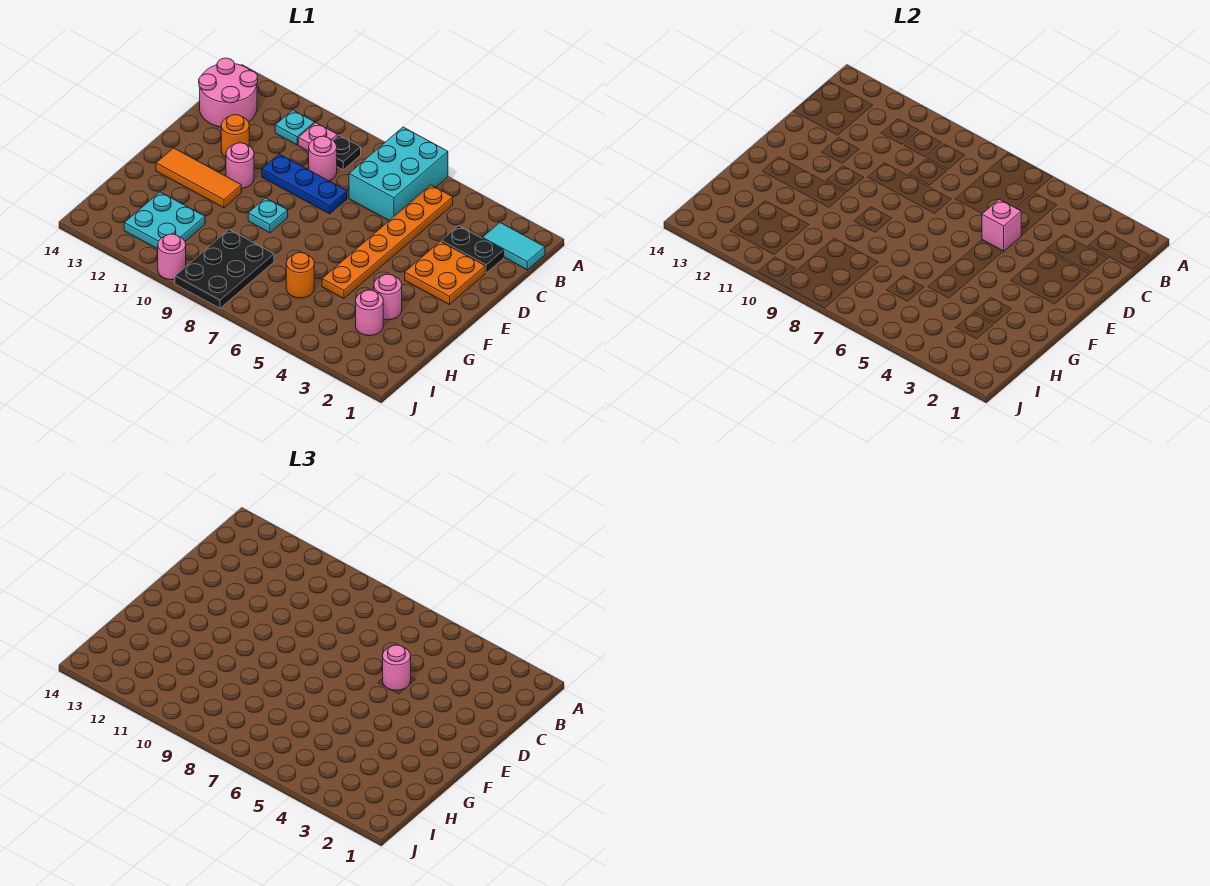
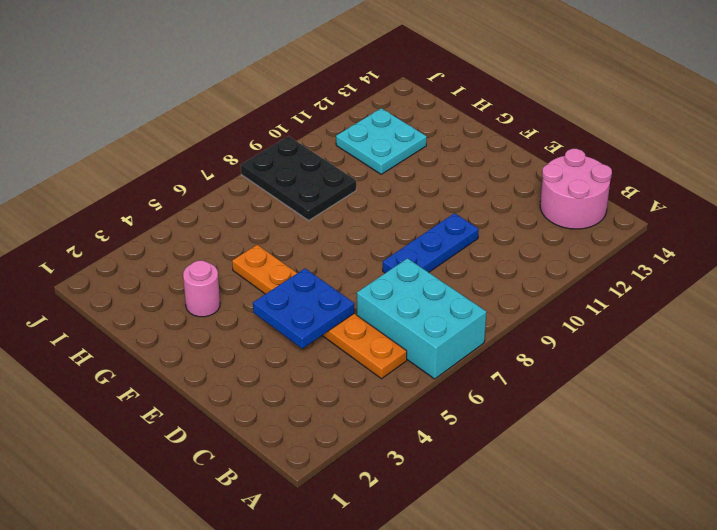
blue plate D4:E5 level 2 -> pink brick D5 level 2
none -> cyan tile B1:B2 level 1
none -> black plate B9 level 1
none -> pink plate B10 level 1

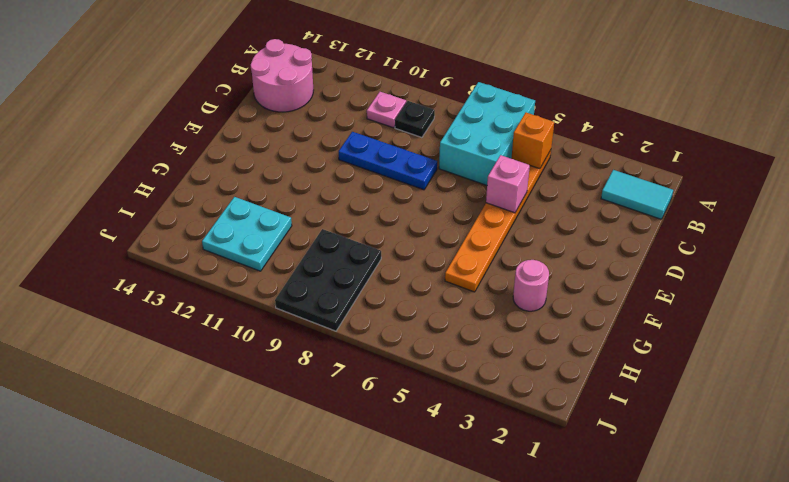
orange brick B5 level 2 -> none
none -> cyan plate B11 level 1
none -> black plate C2:C3 level 1
none -> pink round brick C9 level 1

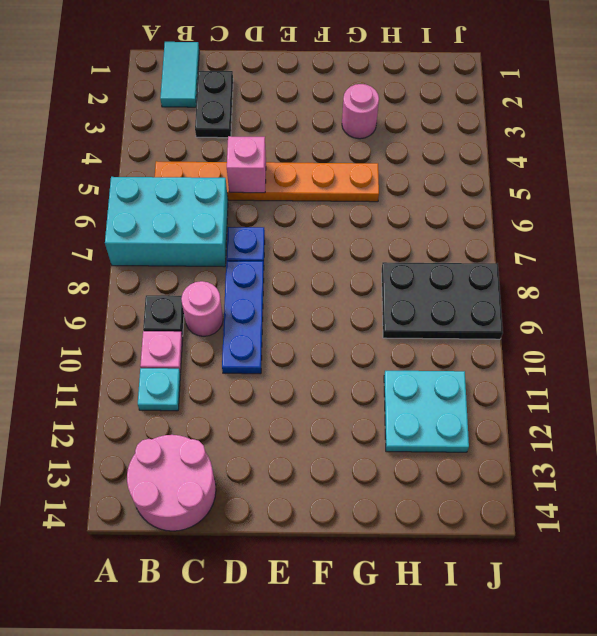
blue plate D7 level 1 -> none
none -> orange plate D2:E3 level 1
none -> orange round brick D12 level 1
none -> pink round brick E11 level 1

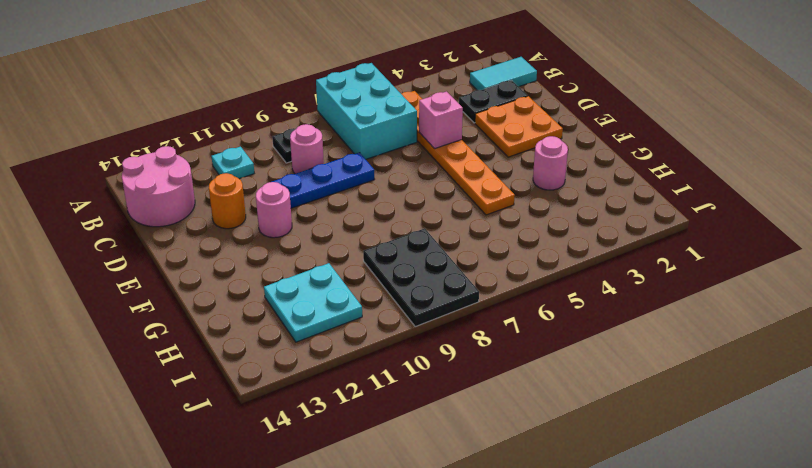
none -> pink plate B10 level 1
none -> cyan plate F9 level 1
none -> orange tile F11:F13 level 1

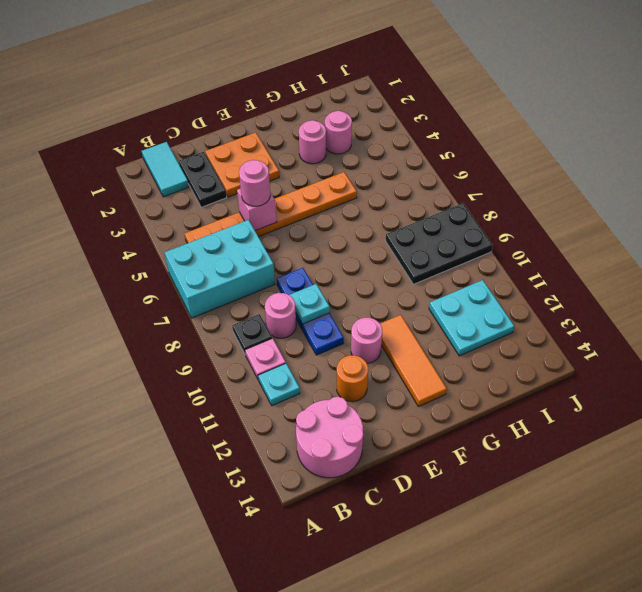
cyan plate D9 level 2 -> cyan plate F9 level 1
none -> orange round brick H6 level 1
none -> pink round brick J10 level 1

